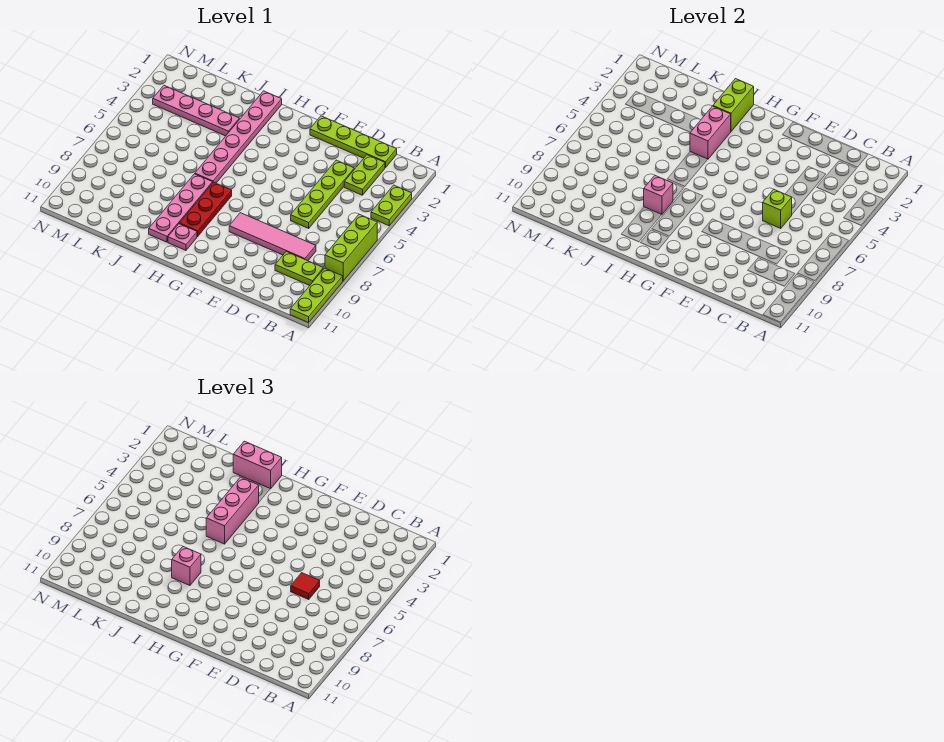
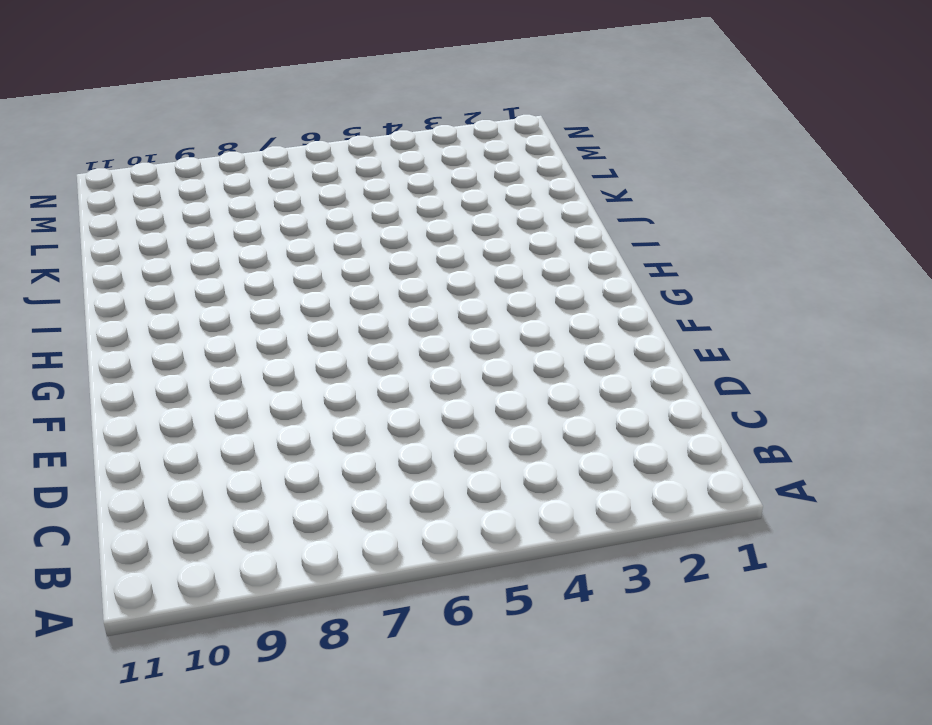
none -> lime plate A3:A4 level 1
none -> lime brick A6:A8 level 1
none -> lime plate A9:A11 level 1

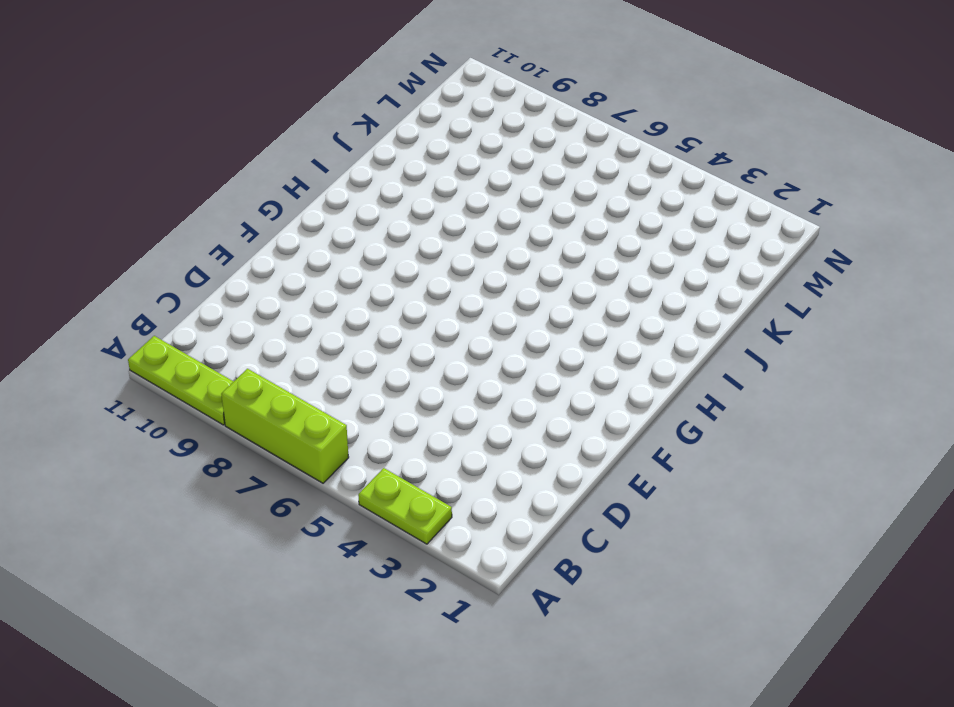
none -> lime plate B9:C9 level 1
none -> lime plate C1:F1 level 1
none -> lime plate C2:C3 level 1

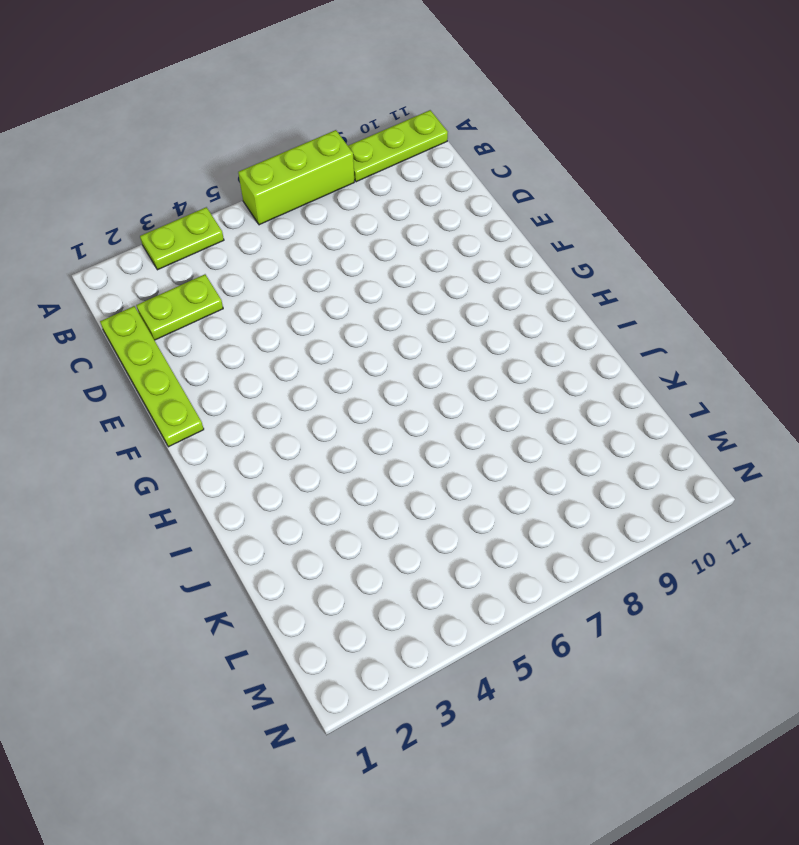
none -> lime plate B9:C9 level 1
none -> pink tile C8:F8 level 1
none -> lime plate D3:D6 level 1

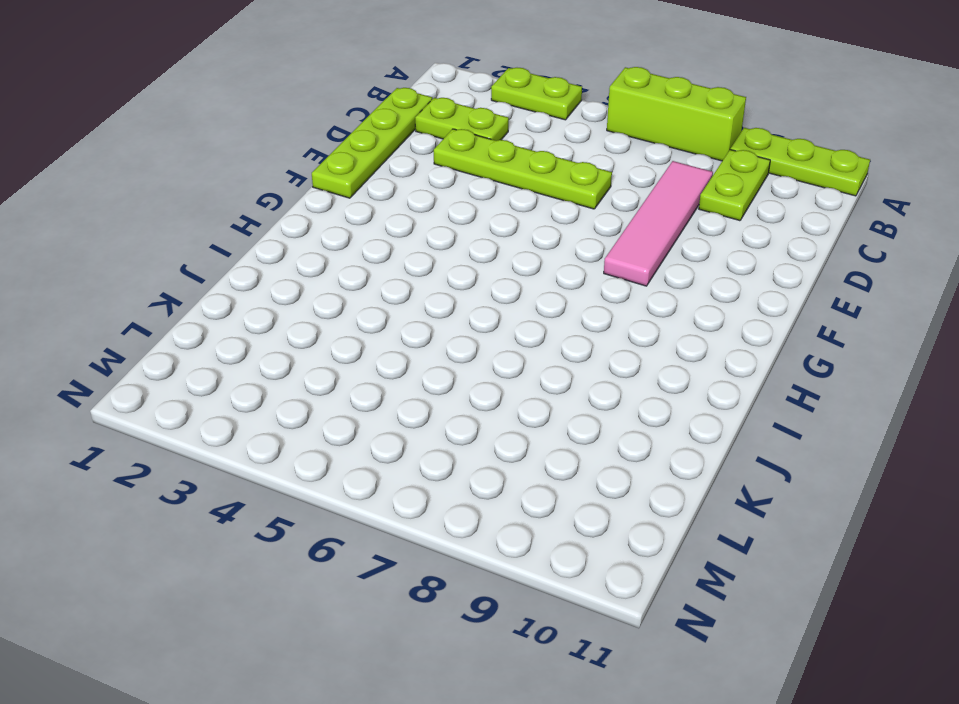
none -> red plate H7:H9 level 1
none -> pink plate H10 level 1
none -> pink plate I1:I6 level 1

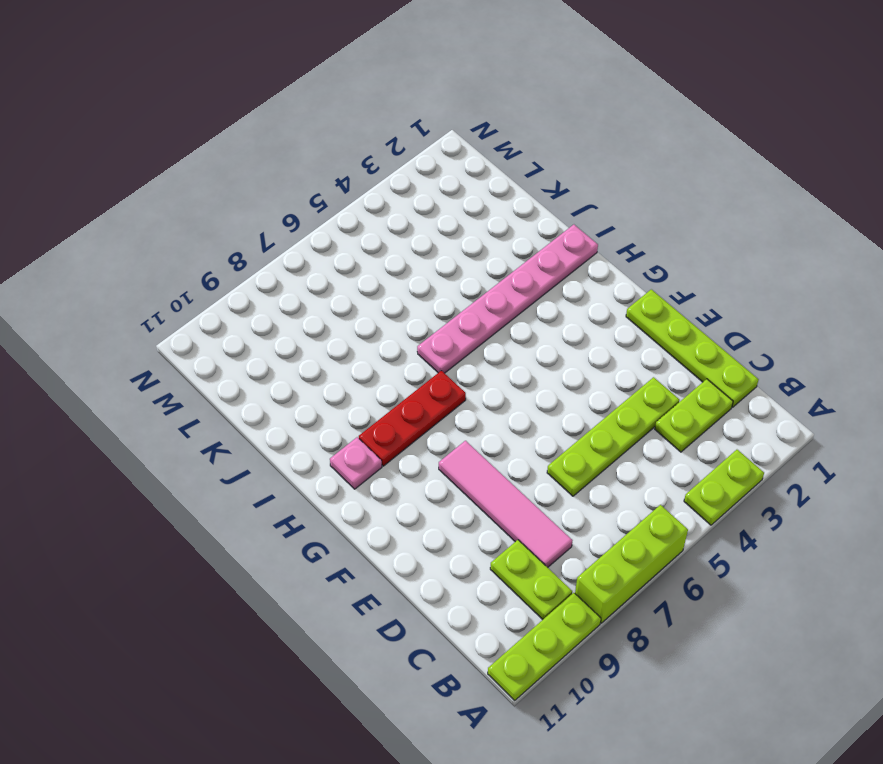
none -> pink plate I7:I10 level 1
none -> pink plate J3:M3 level 1
none -> lime brick D6 level 2

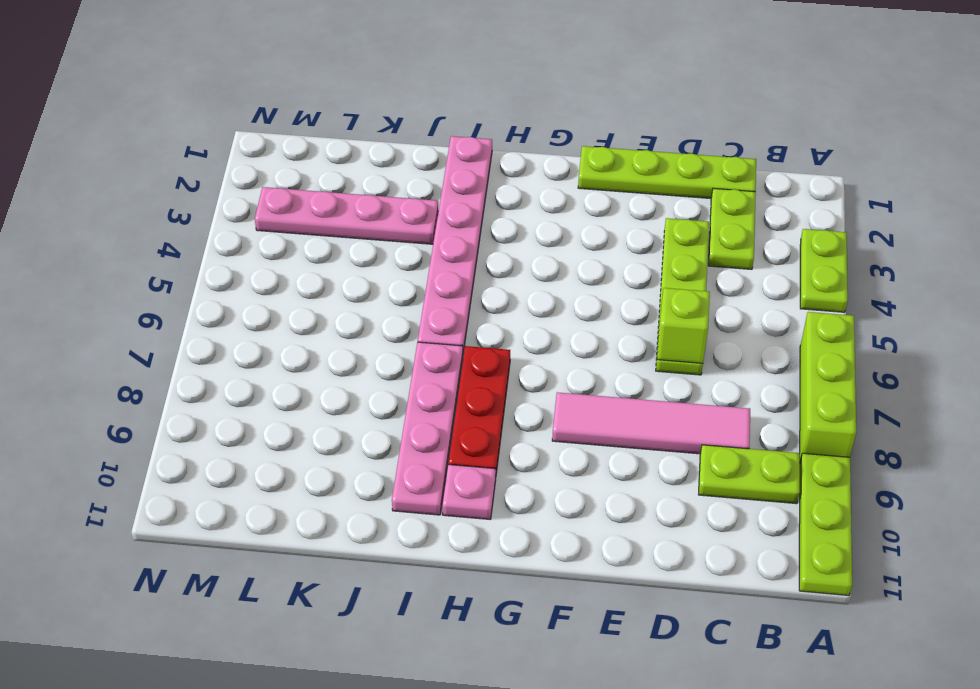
none -> lime brick I1:I2 level 2
none -> pink brick I3:I4 level 2
none -> pink brick I8 level 2

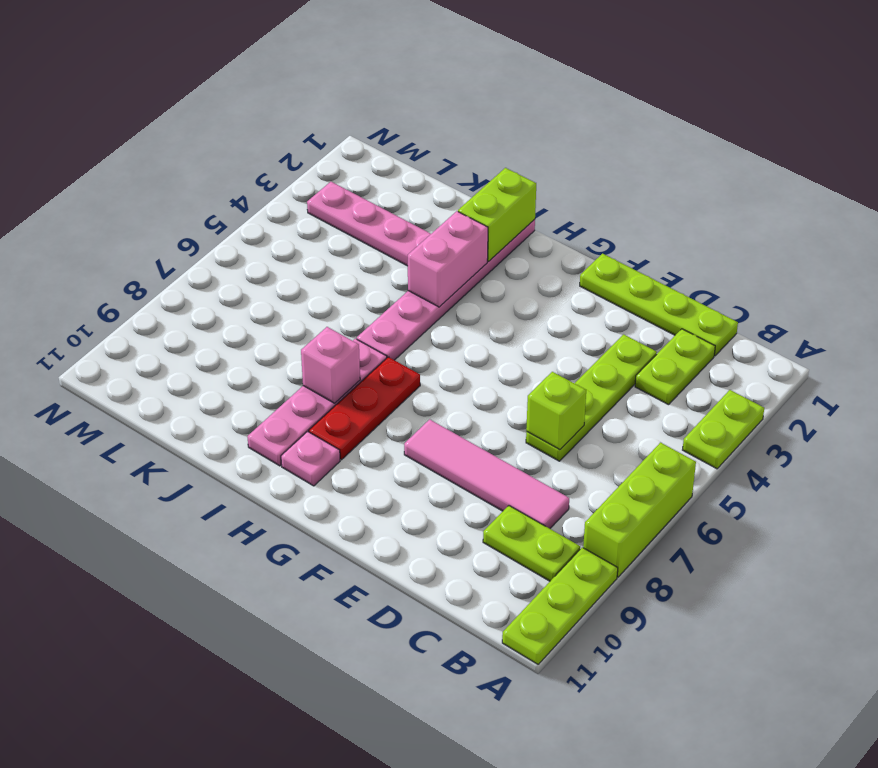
none -> red tile D6 level 3
none -> pink brick I1:J1 level 3
none -> pink brick I3:I5 level 3

